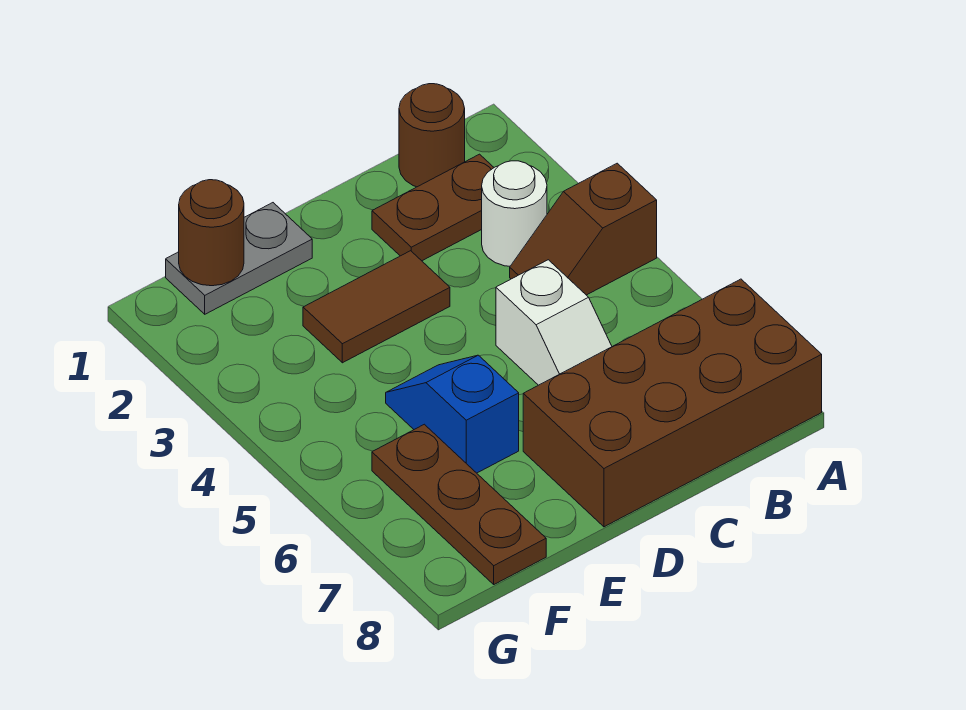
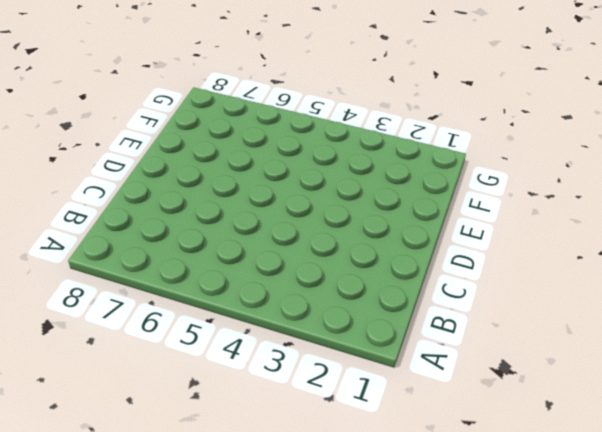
none -> brown slope A4:B4 level 1 top A
none -> brown brick A7:D8 level 1

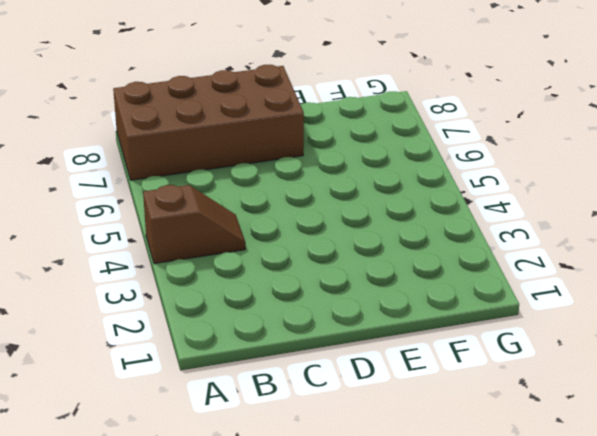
none -> brown round brick B1 level 1
none -> brown plate B2:C2 level 1

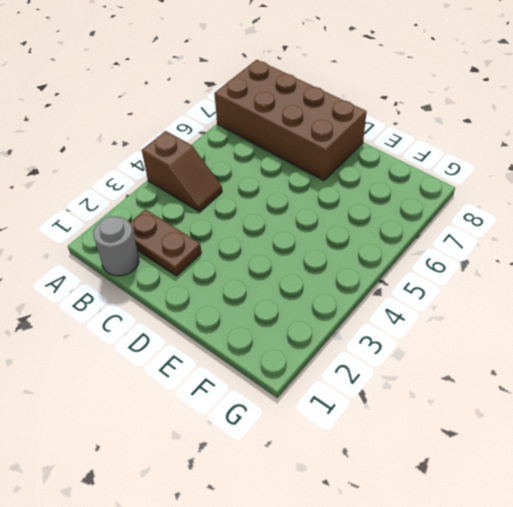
grey round brick B1 level 1 -> brown round brick B1 level 1
none -> white round brick B3 level 1
none -> white slope C5:C6 level 1 top 5

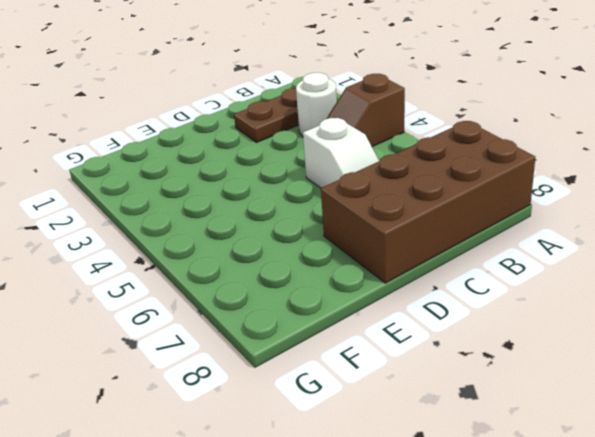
none -> brown round brick B1 level 1
none -> brown tile D3:E3 level 1

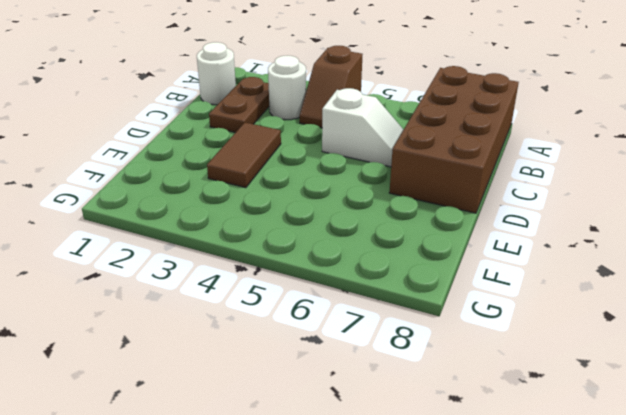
white round brick B1 level 1 -> brown round brick B1 level 1
none -> grey plate E1:F1 level 1
none -> blue slope E5:E6 level 1 top 6

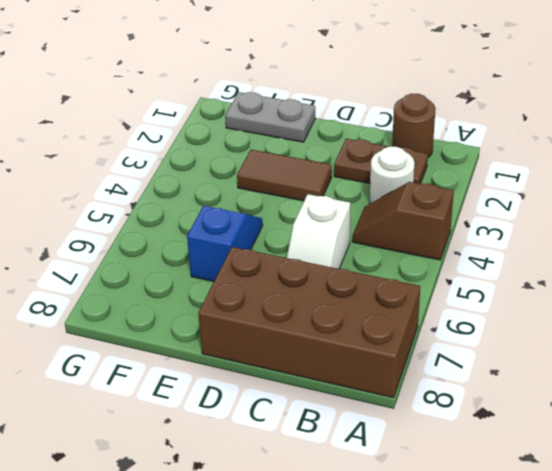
none -> brown plate F6:F8 level 1
none -> brown round brick F1 level 2

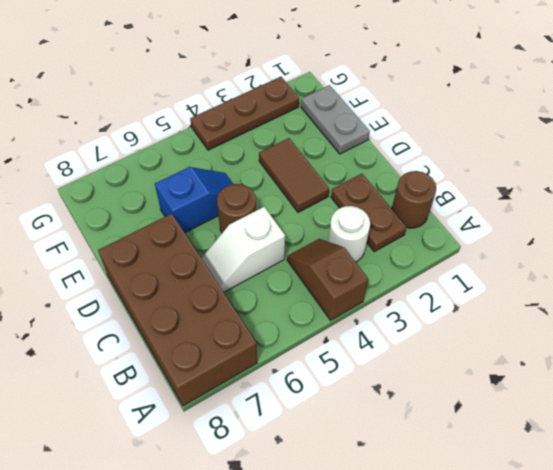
brown round brick D5 level 1 -> brown round brick F1 level 2
brown plate G2:G4 level 1 -> brown plate F6:F8 level 1

